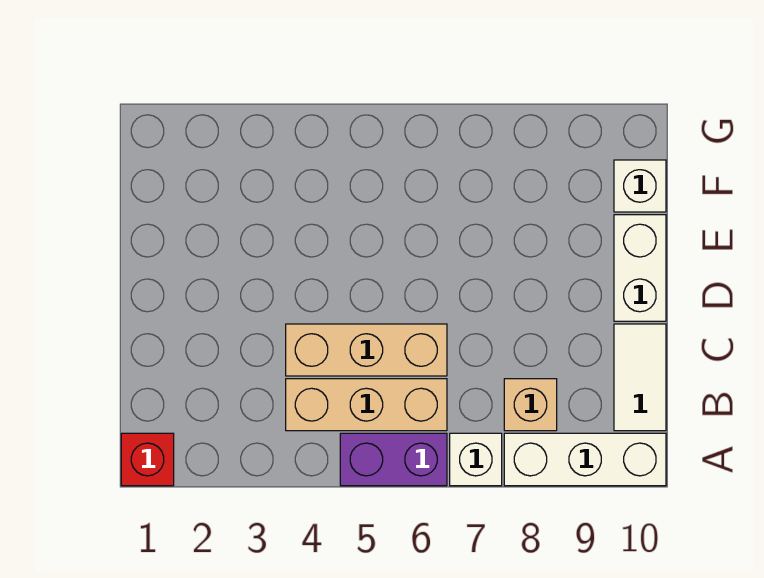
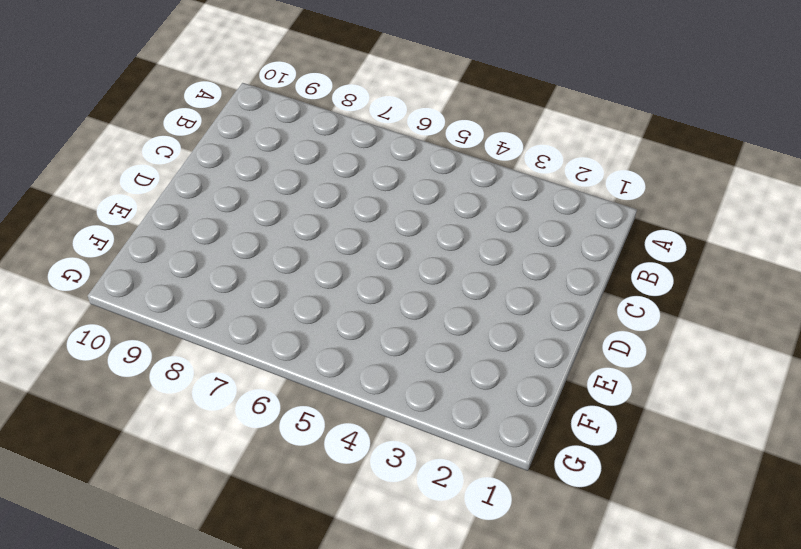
none -> red brick A1 level 1
none -> purple brick A5:A6 level 1

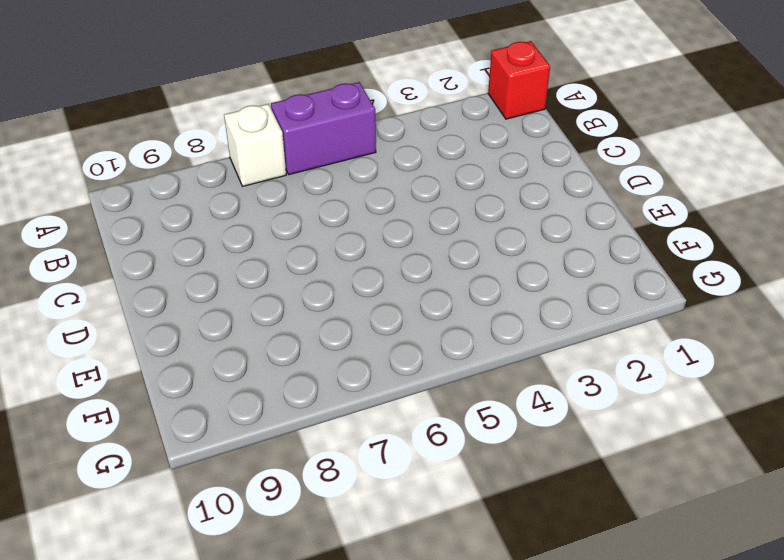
none -> white brick A8:A10 level 1
none -> tan brick B4:B6 level 1

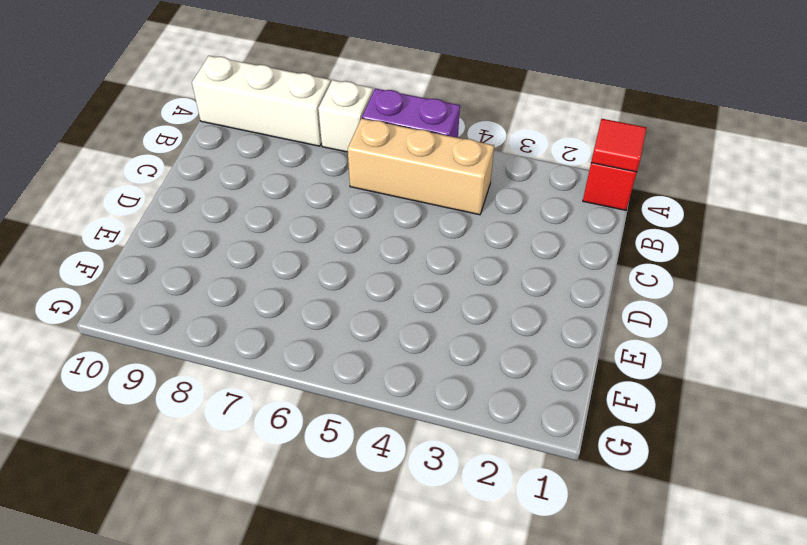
red tile A1 level 2 -> none
none -> tan brick B8 level 1
none -> white tile B10:C10 level 1

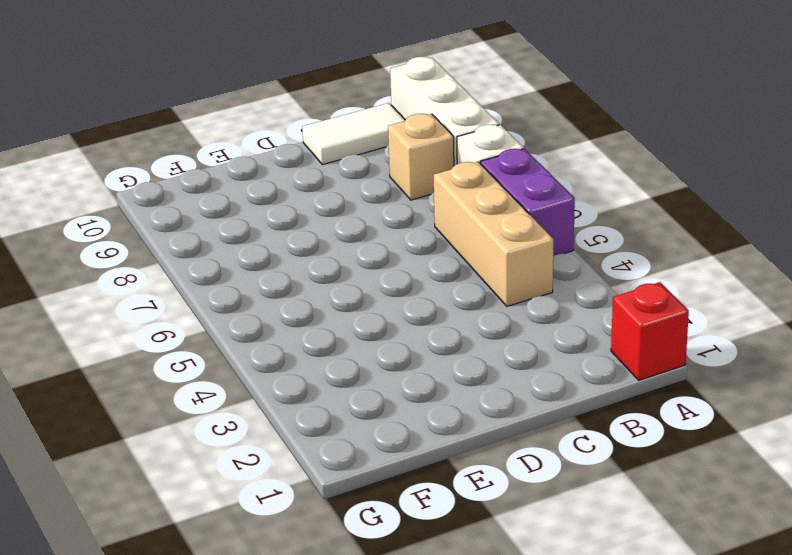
none -> tan brick C4:C6 level 1
none -> white brick D10:E10 level 1

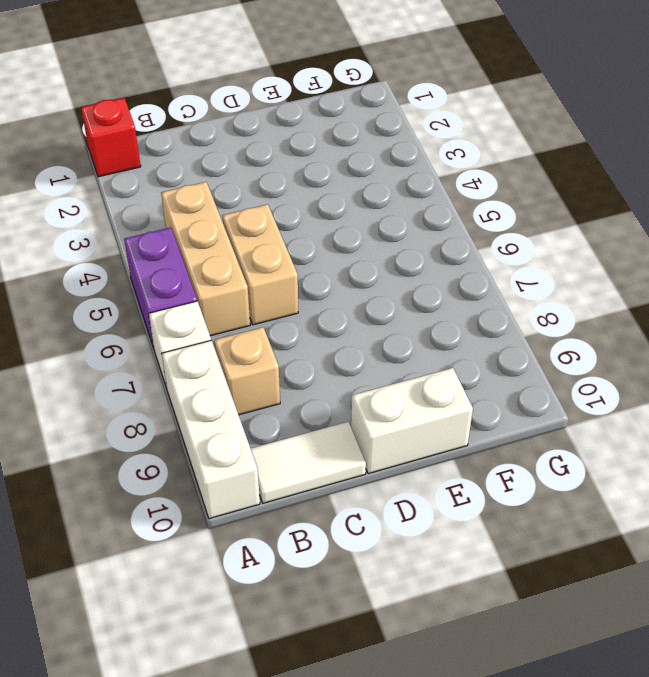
tan brick C5:C6 level 1 -> tan brick C4:C6 level 1
none -> white brick F10 level 1

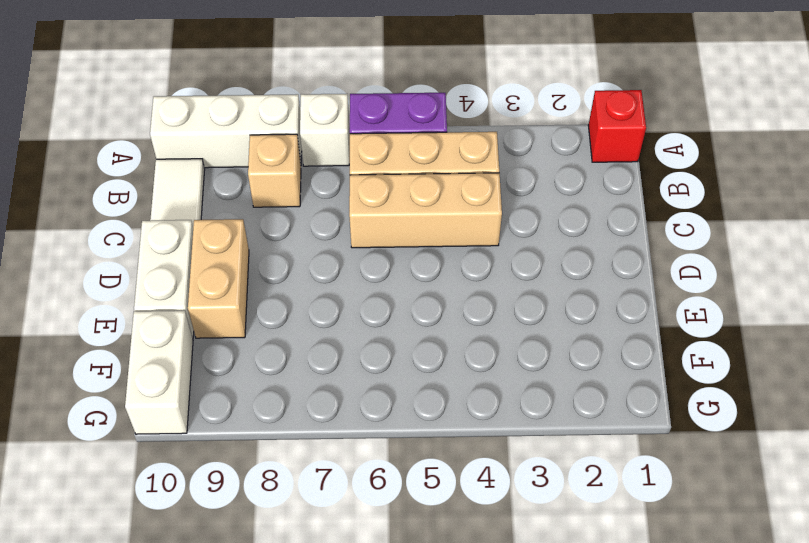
tan brick D9:E9 level 1 -> none
white brick F10:G10 level 1 -> white brick F10 level 1

